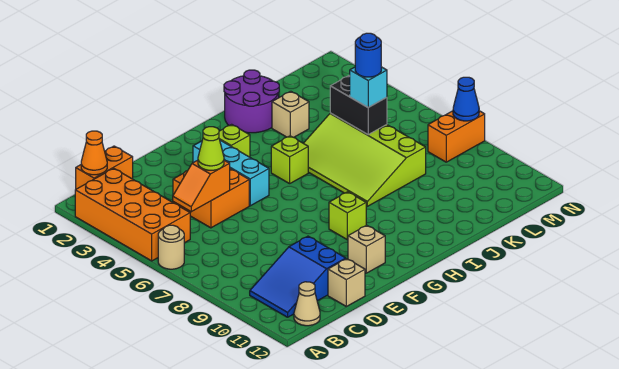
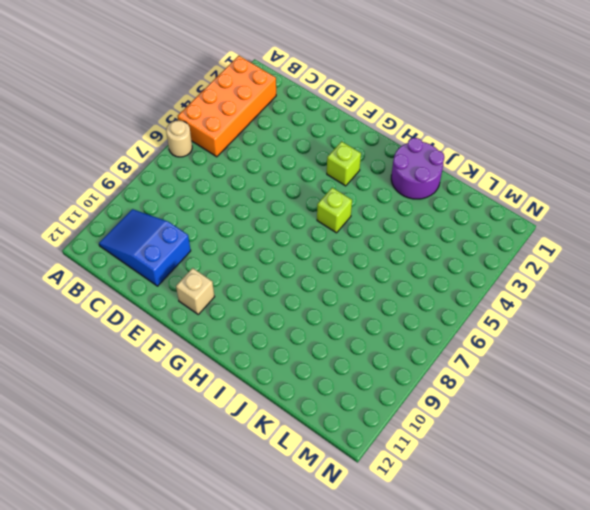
none -> orange brick B1:C1 level 1
none -> tan cone B12 level 1
none -> orange brick D4:E5 level 1

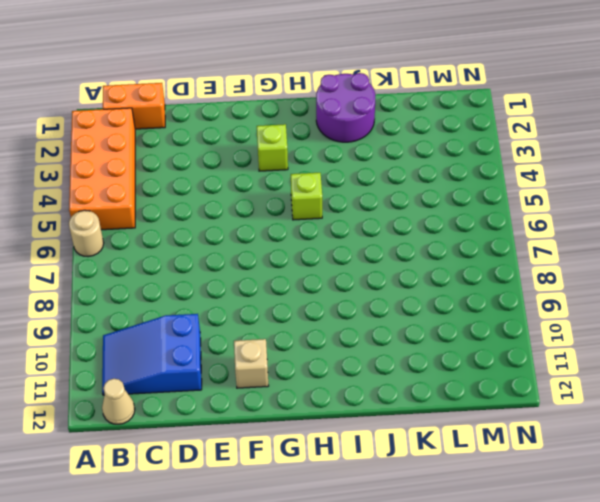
none -> orange brick D4:E5 level 1
none -> tan brick D12 level 1
none -> cyan brick F3:F5 level 1

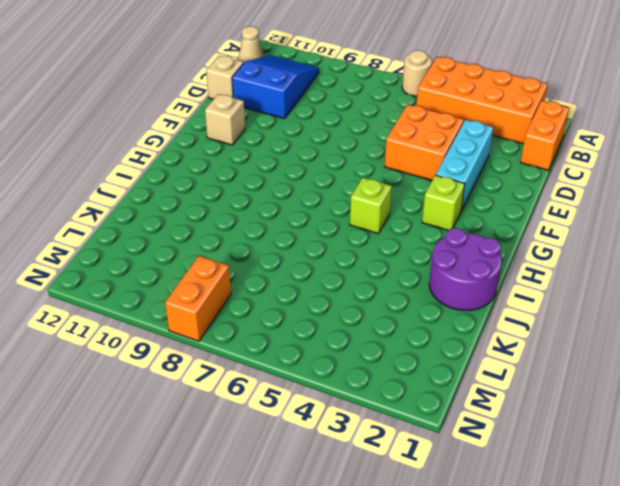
cyan brick D3:F3 level 1 -> cyan brick F3:F5 level 1
none -> lime brick G9 level 1
none -> lime slope I5:K8 level 1 top K
none -> tan brick J3 level 1

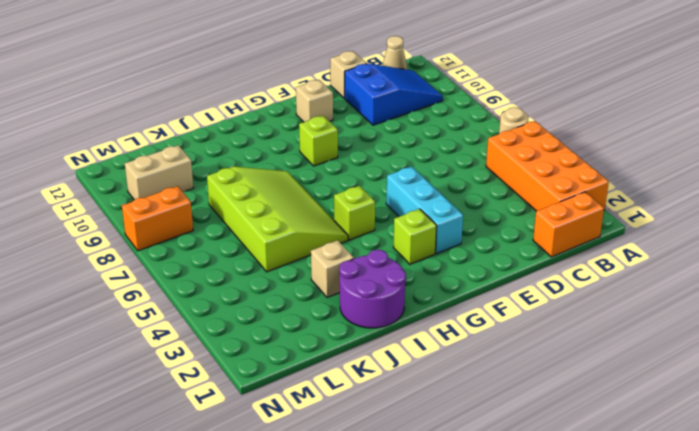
tan brick L10:M10 level 1 -> none
none -> orange brick D4:E5 level 1
none -> orange cone B1 level 2
none -> orange slope C5:D5 level 2 top D

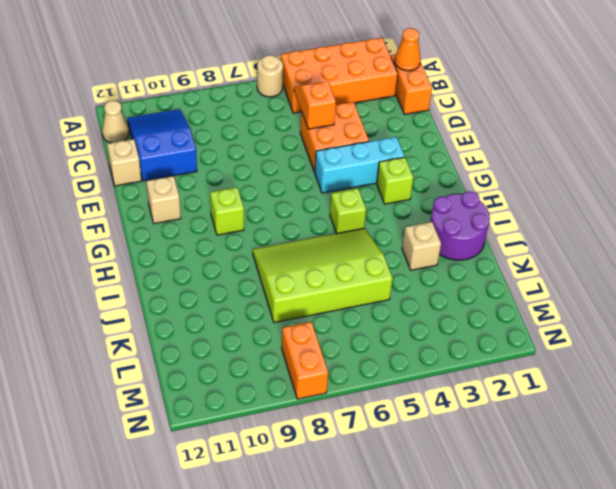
none -> black brick K5:K6 level 2
none -> blue cone N8 level 2
none -> lime cone D5 level 3

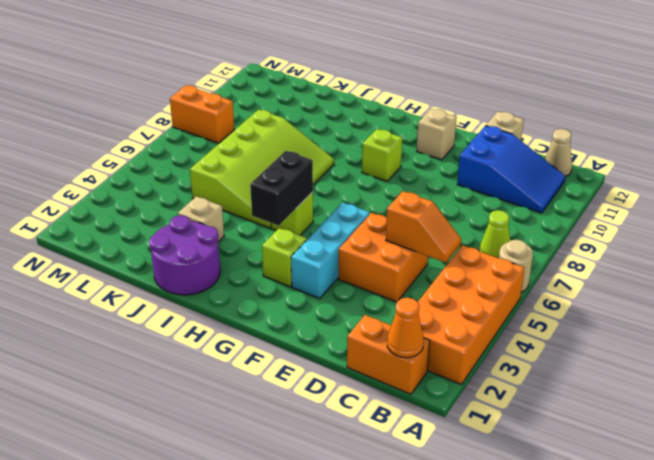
lime cone B7 level 1 -> lime cone D5 level 3
black brick H4:H5 level 2 -> black brick K5:K6 level 2
none -> blue cone N8 level 2
none -> cyan brick K6 level 3
none -> blue round brick K6 level 4

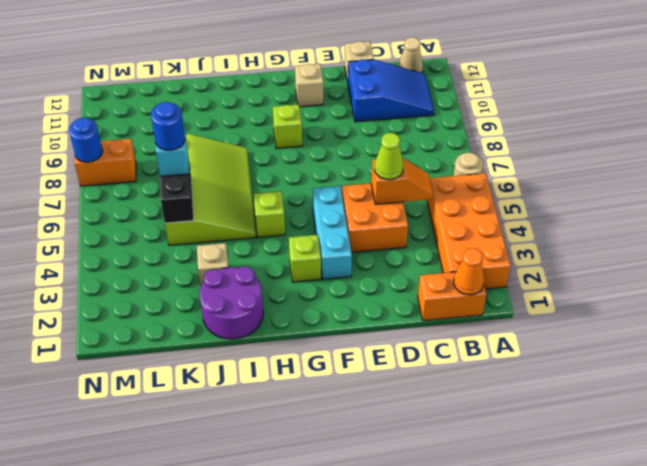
blue round brick N8 level 2 -> blue cone N8 level 2

